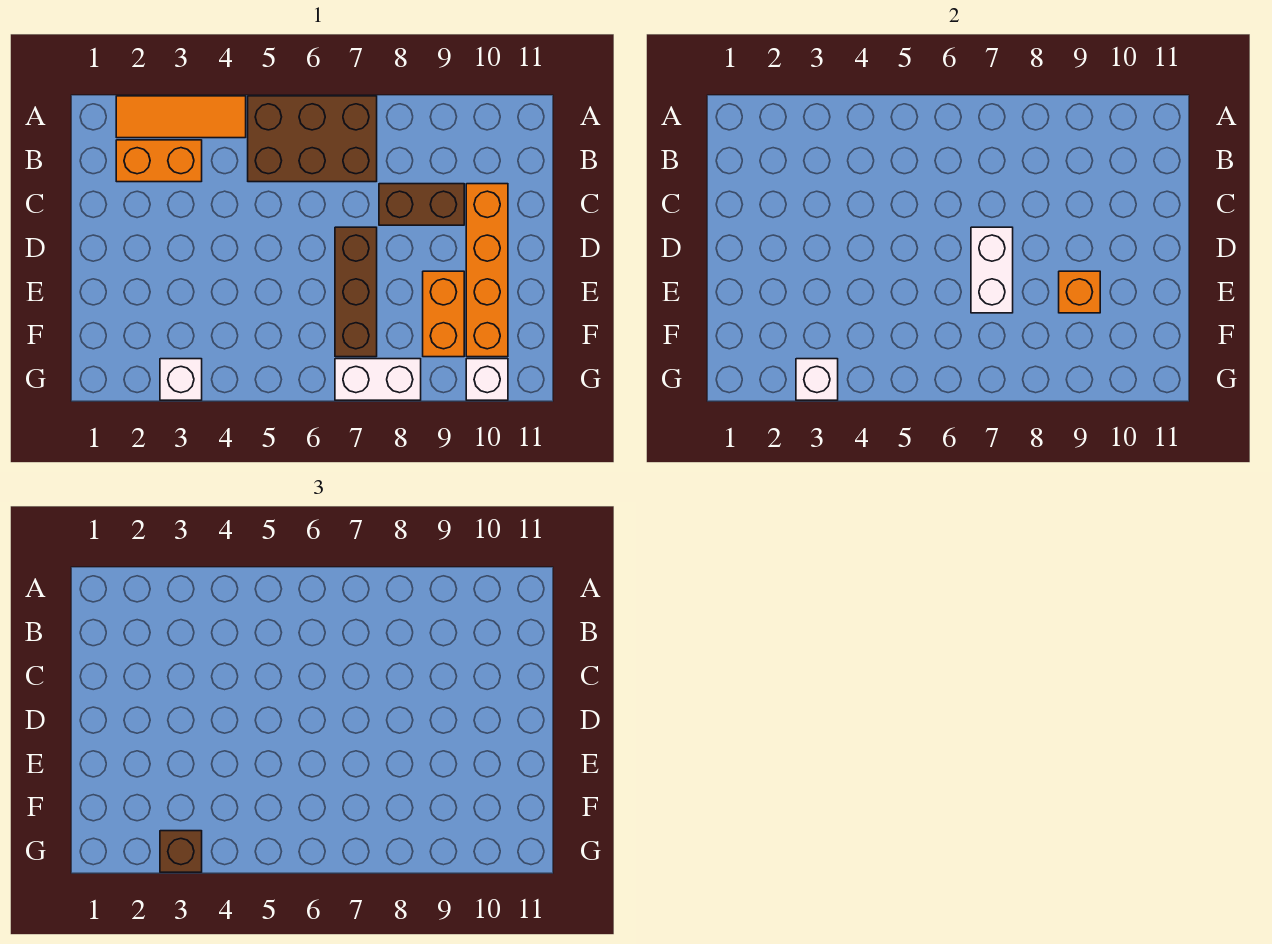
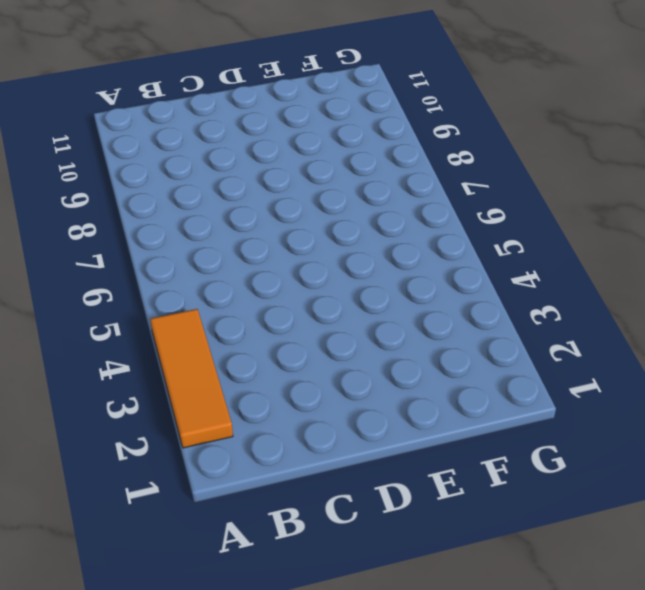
none -> brown brick A5:B7 level 1
none -> orange brick B2:B3 level 1
none -> brown brick C8:C9 level 1

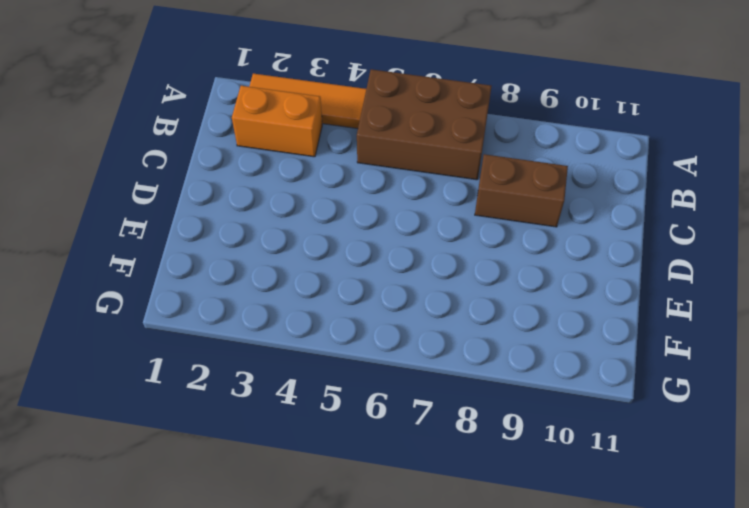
none -> orange brick C10:F10 level 1
none -> brown brick D7:F7 level 1
none -> orange brick E9:F9 level 1

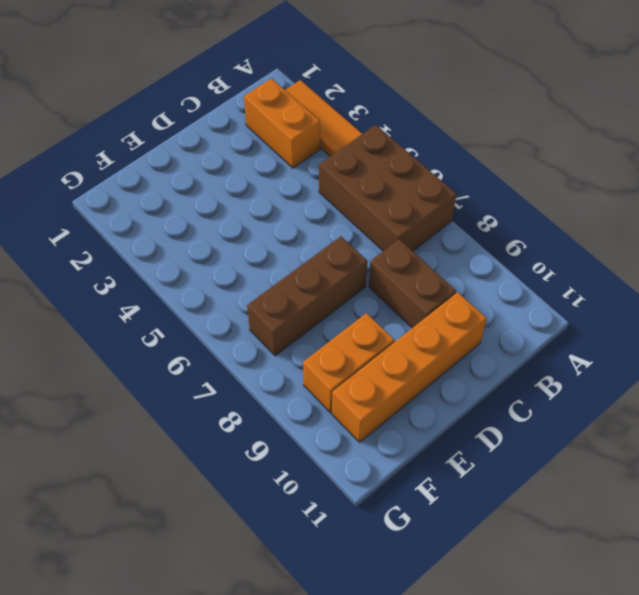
none -> white brick G3 level 1
none -> white brick G7:G8 level 1
none -> white brick G10 level 1

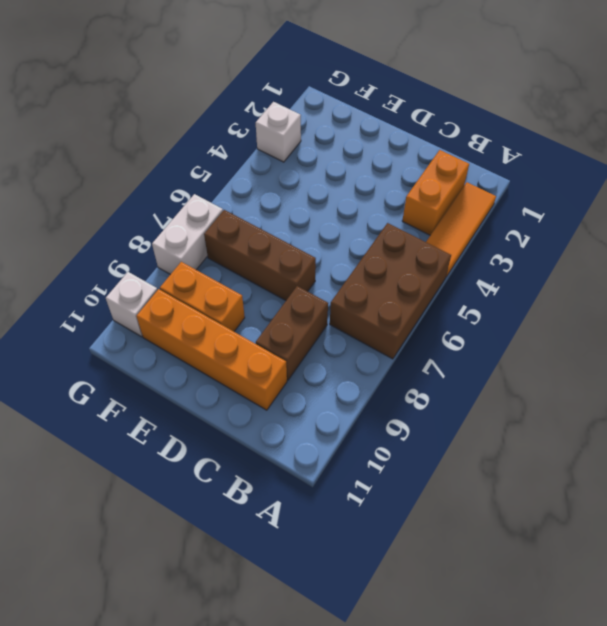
none -> white brick D7:E7 level 2
none -> orange brick E9 level 2
none -> white brick G3 level 2

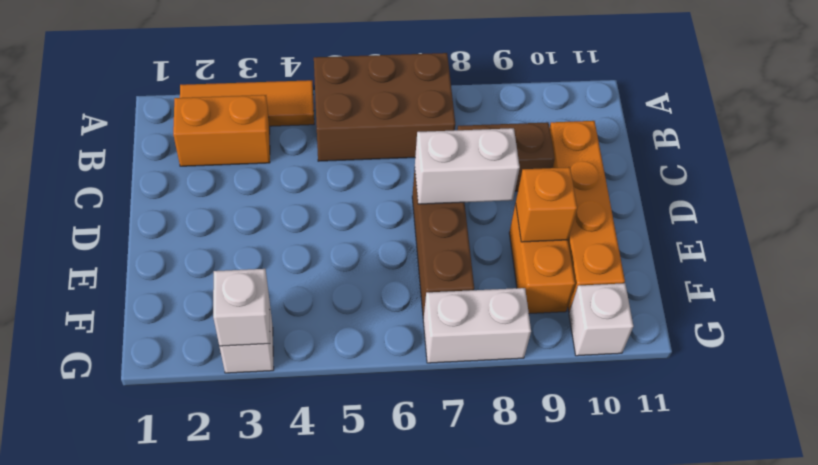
white brick D7:D8 level 2 -> white brick D7:E7 level 2
none -> brown brick G3 level 3

